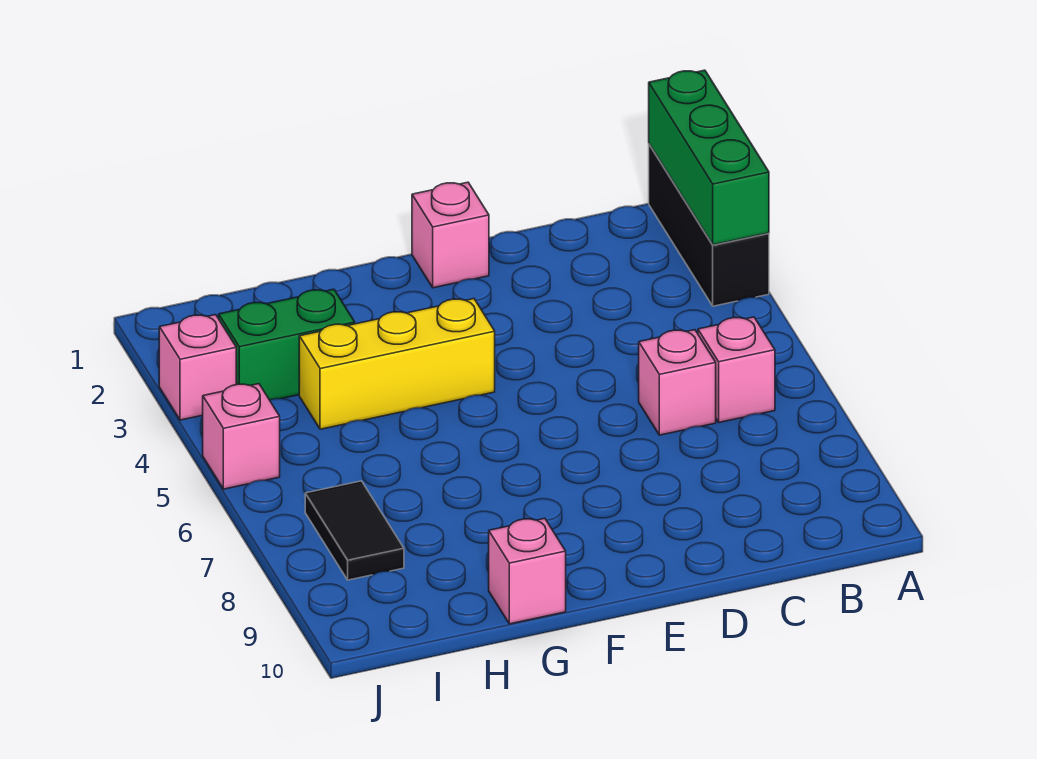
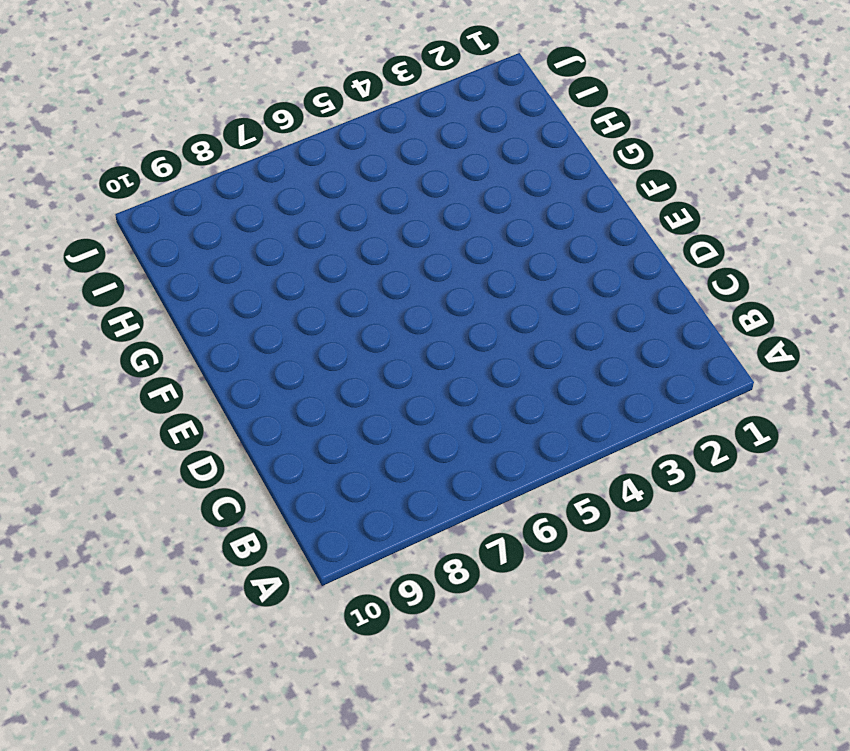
none -> black brick A1:A3 level 1
none -> pink brick B6 level 1

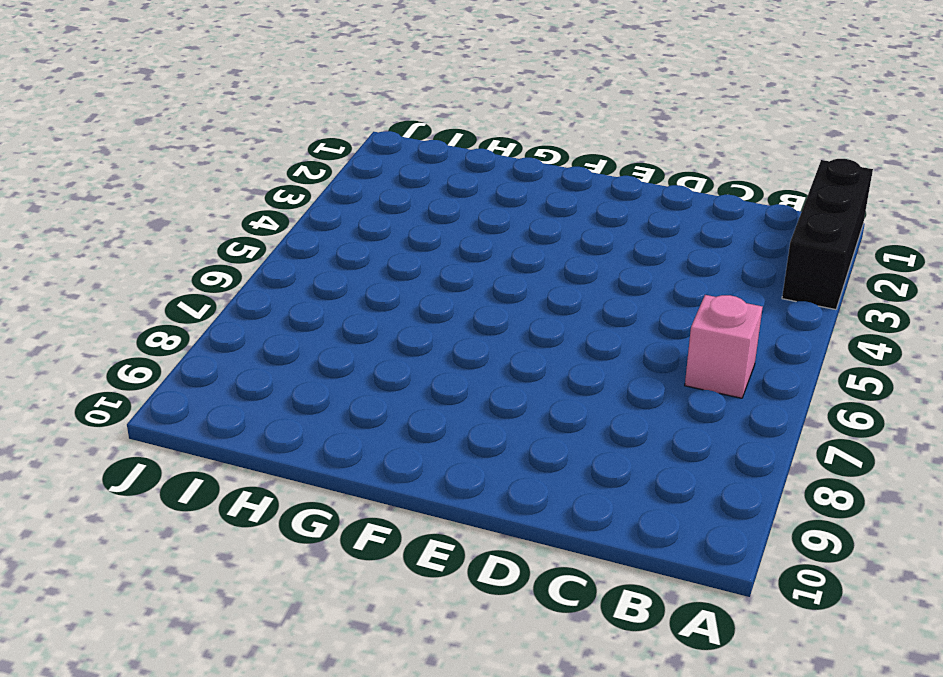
none -> pink brick C6 level 1
none -> pink brick E1 level 1

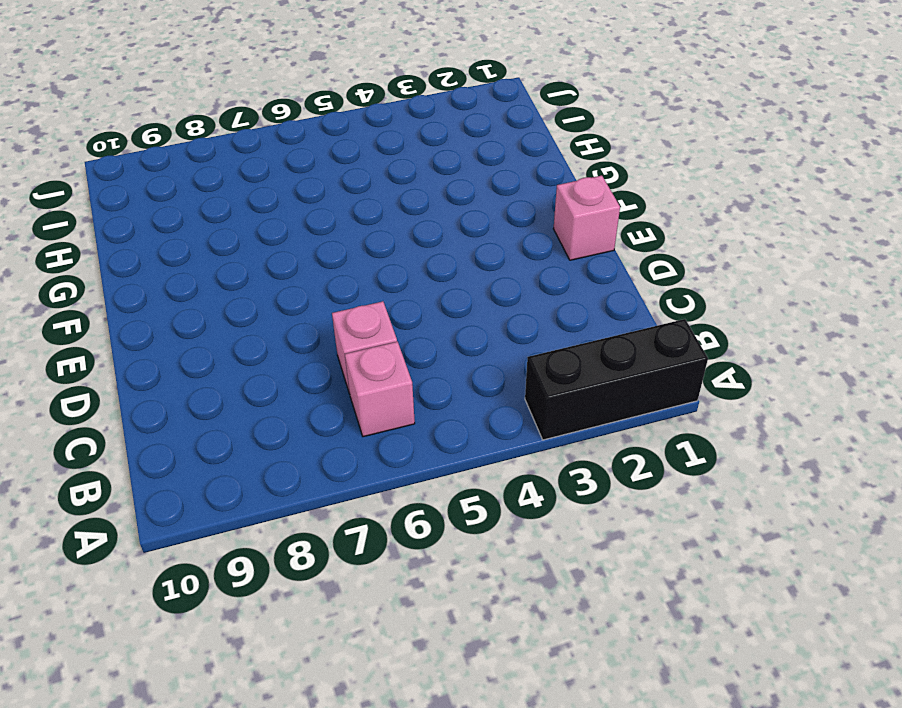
none -> yellow brick F4:H4 level 1
none -> pink brick G10 level 1

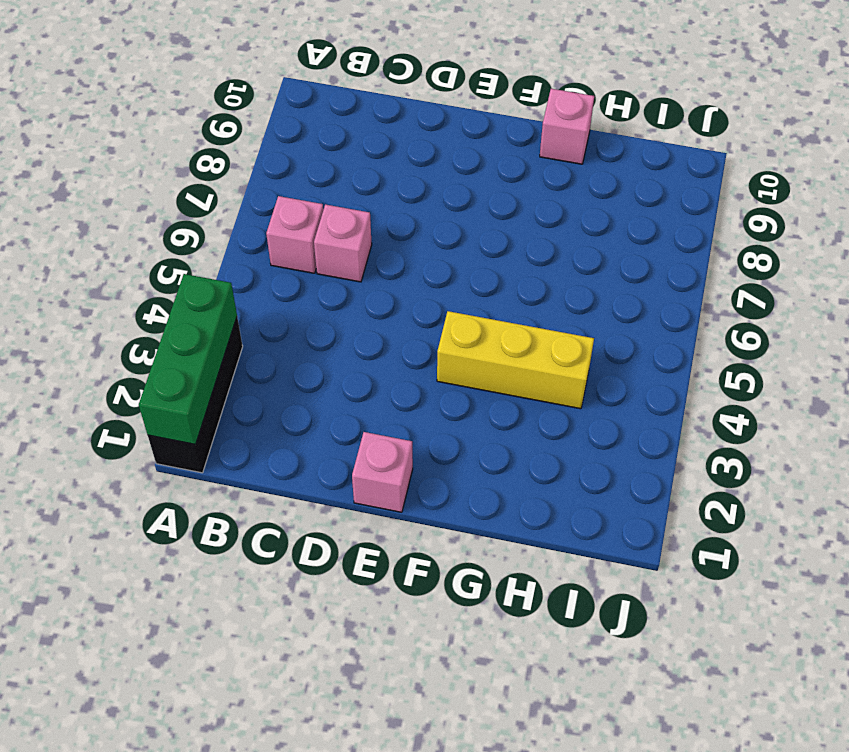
none -> green brick H3:I3 level 1
none -> black tile I7:I8 level 1

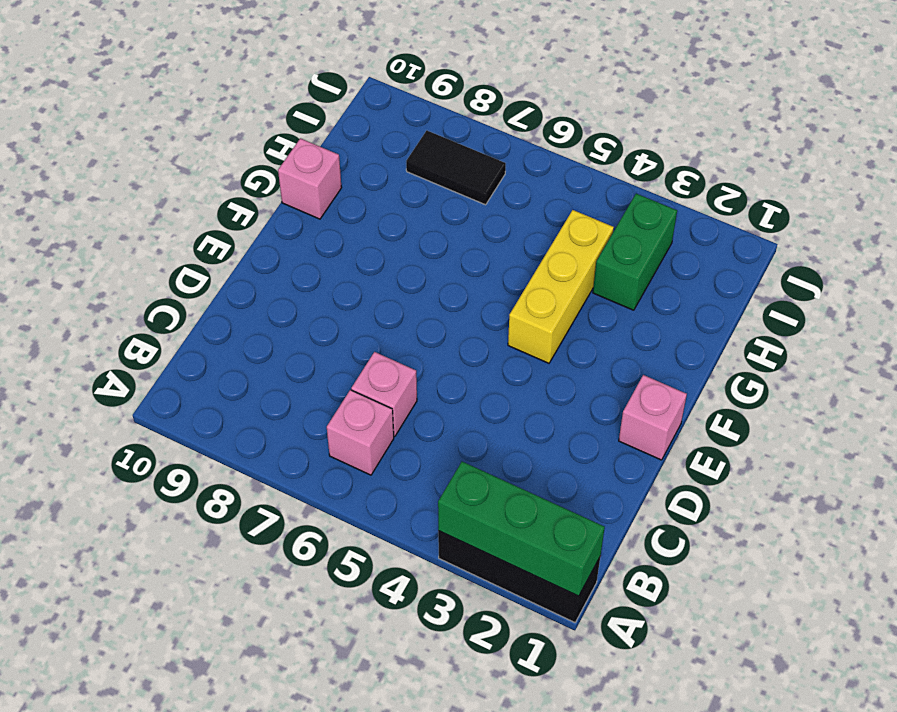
none -> pink brick J3 level 1
none -> pink brick J5 level 1

